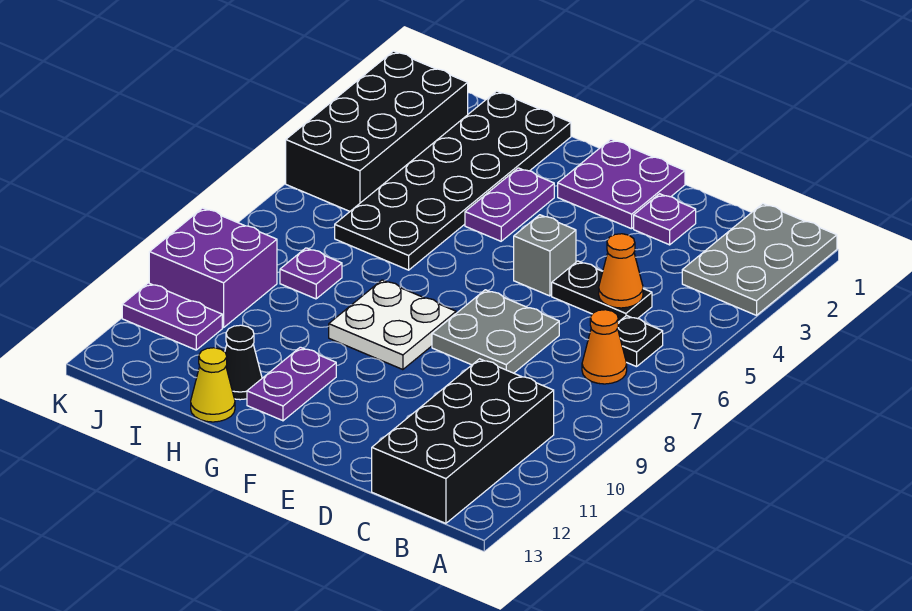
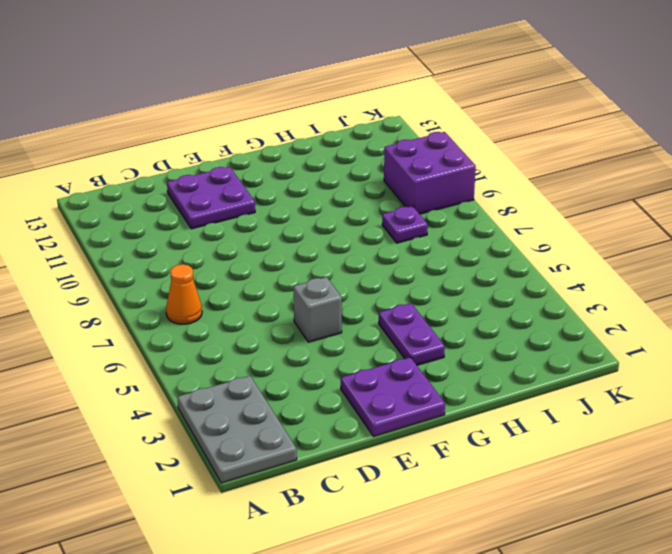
purple plate D11:E12 level 1 -> none
none -> black plate B6 level 1
none -> black brick B10:C13 level 1
none -> black plate C5:D5 level 1

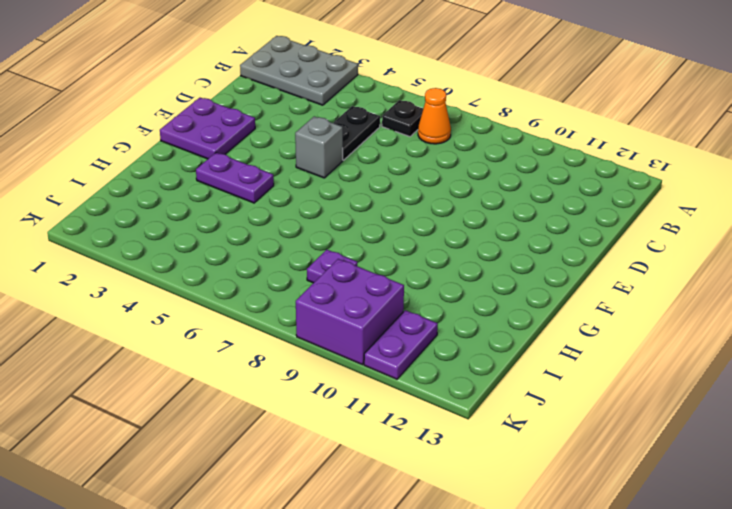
none -> black brick B10:C13 level 1
none -> purple plate D2 level 1
none -> grey plate D7:E8 level 1

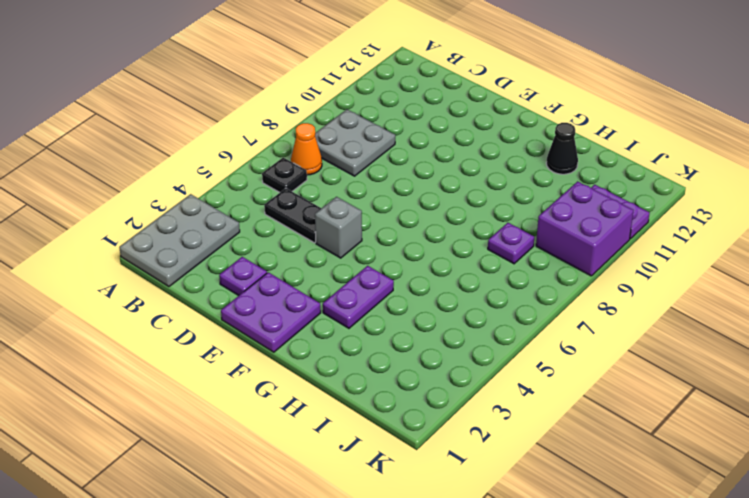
grey plate B8:C9 level 1 -> grey plate D7:E8 level 1
none -> black brick B10:C13 level 1
none -> white plate F8:G9 level 1
none -> purple plate G11:G12 level 1

